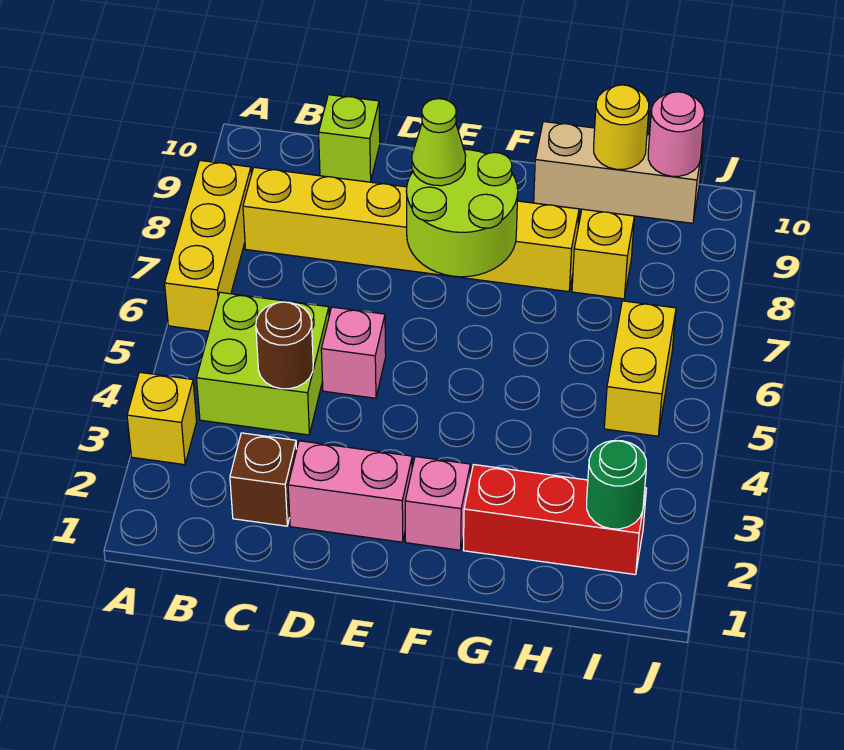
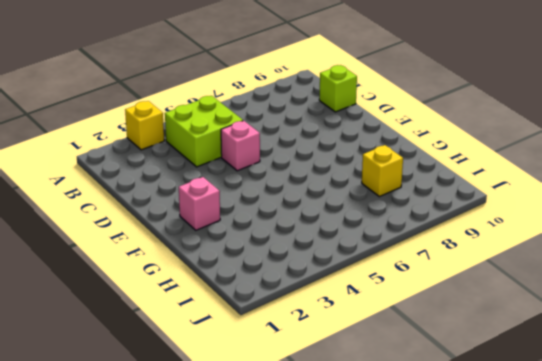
none -> yellow brick A6:A8 level 1
none -> yellow brick B8:G8 level 1
none -> brown brick C2 level 1

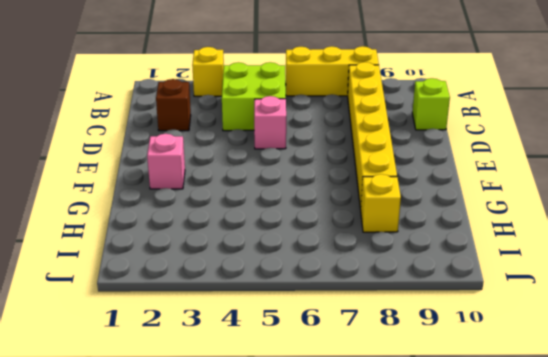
none -> pink brick D2:E2 level 1
none -> red brick G2:I2 level 1
none -> tan brick G10:I10 level 1

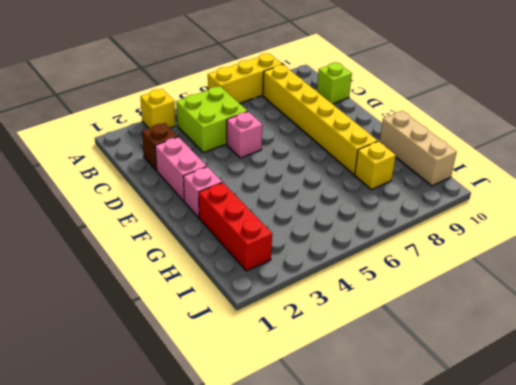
none -> yellow brick I5:I6 level 1
none -> brown round brick C4 level 2
none -> lime round brick E7:F8 level 2

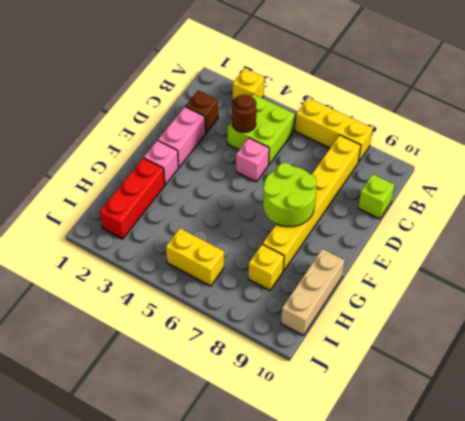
none -> yellow round brick H10 level 2
none -> green round brick I2 level 2
none -> pink round brick I10 level 2

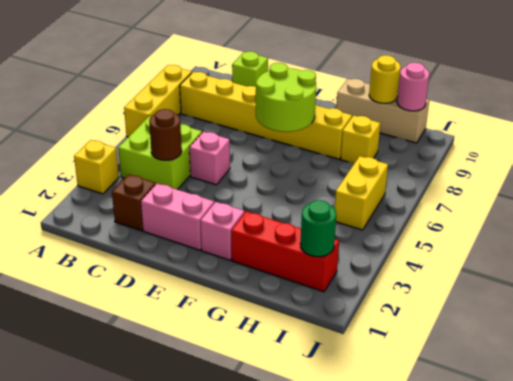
none -> lime cone E8 level 3

